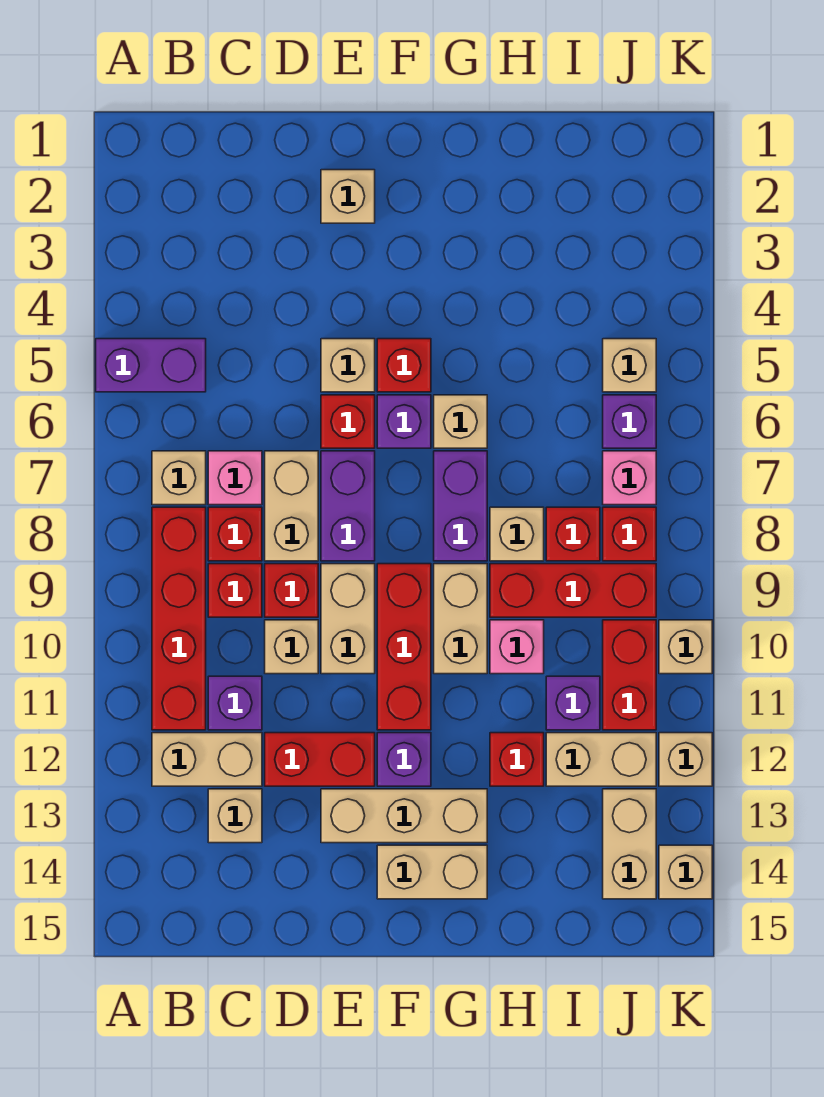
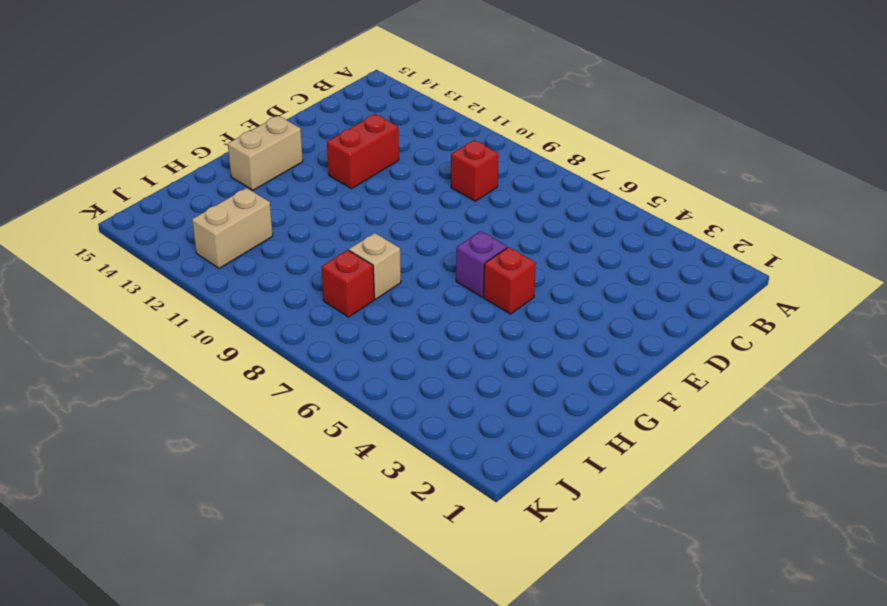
none -> purple brick A5:B5 level 1
none -> tan brick B7 level 1
none -> red brick B8:B11 level 1
none -> tan brick B12:C12 level 1

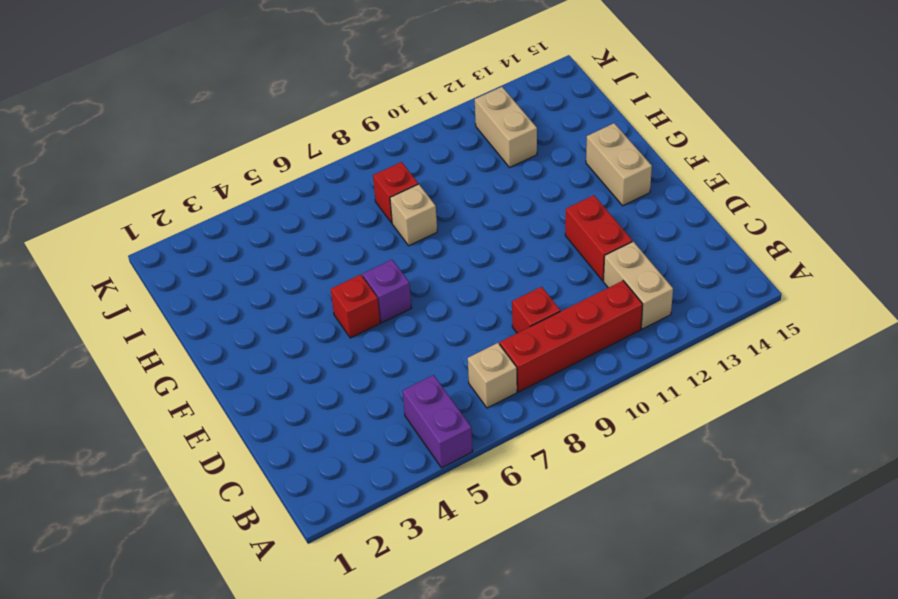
none -> pink brick C7 level 1
none -> red brick C8 level 1
none -> purple brick C11 level 1
none -> tan brick C13 level 1

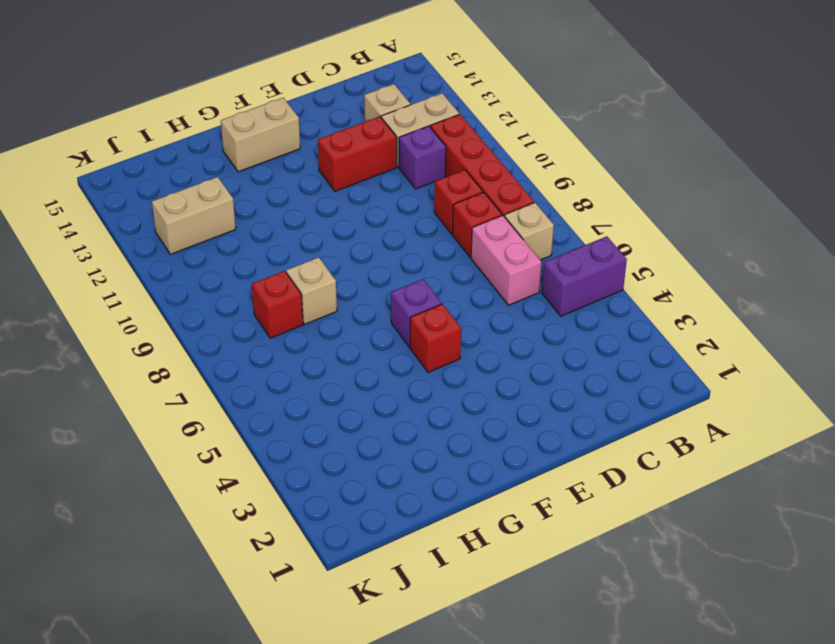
pink brick C6:C7 level 1 -> pink brick C7 level 1
none -> tan brick D7:D8 level 1
none -> red brick D9 level 1
none -> tan brick D10 level 1
none -> tan brick E2 level 1

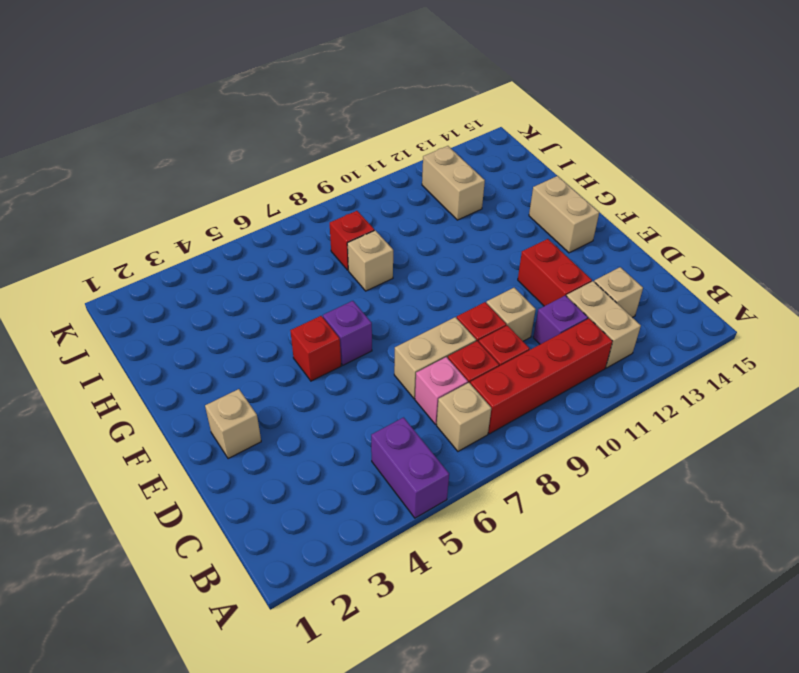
none -> tan brick E5 level 1
none -> red brick E6 level 1
none -> purple brick E7:E8 level 1
none -> tan brick E9:E10 level 1

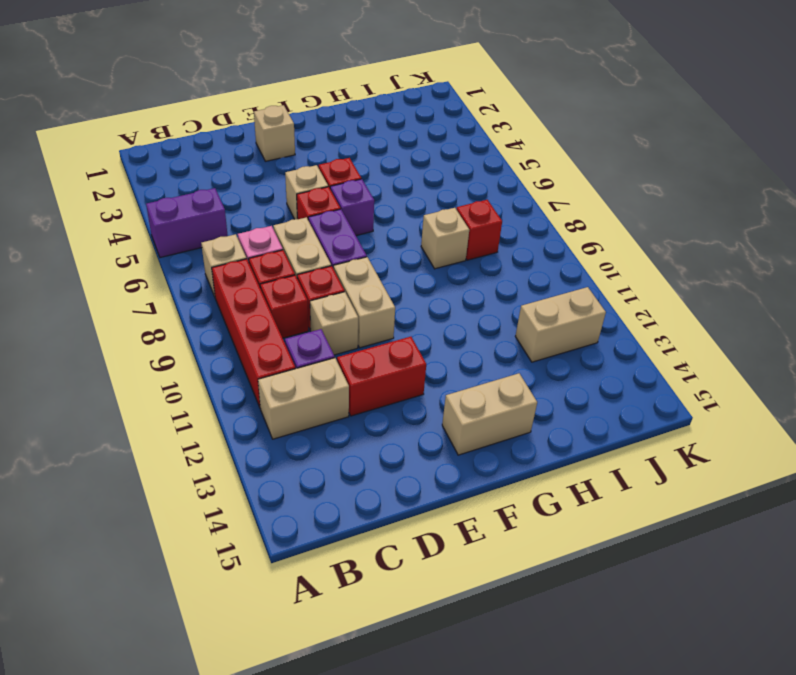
none -> tan brick C13 level 1
none -> tan brick E13:G13 level 1
none -> red brick F9:F11 level 1
none -> purple brick F12 level 1

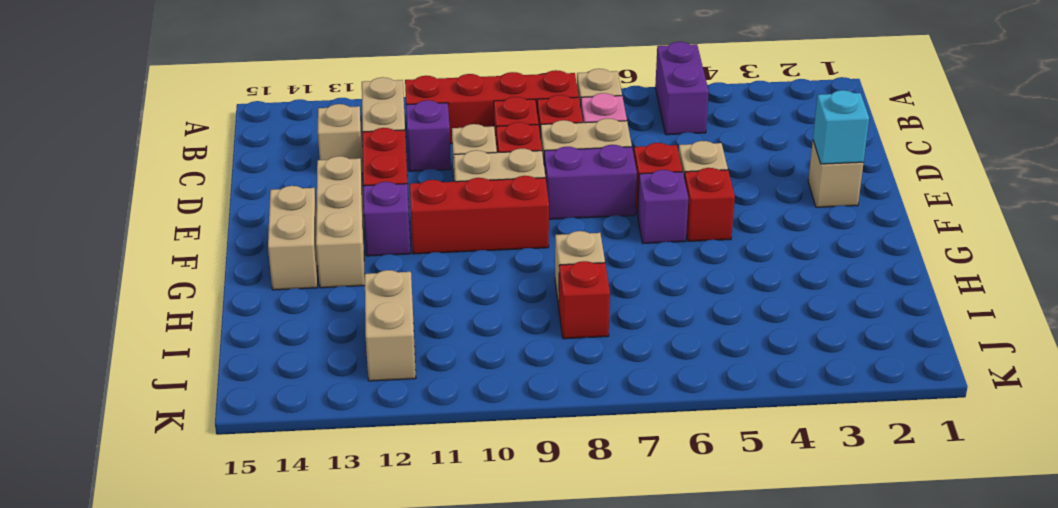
cyan brick E2 level 2 -> none
none -> tan brick G6 level 1
none -> purple brick G7:G8 level 1
none -> tan brick G9:G10 level 1
none -> red brick H9:J9 level 1

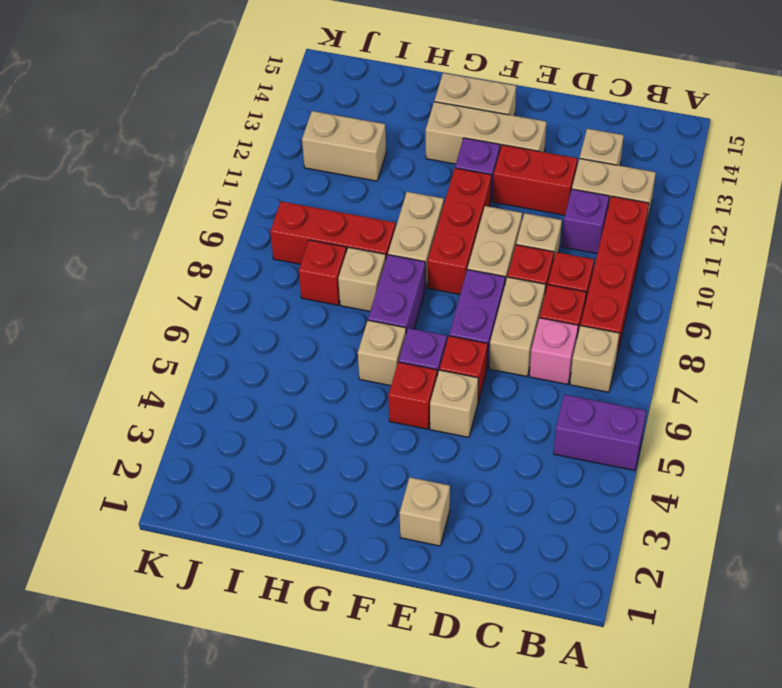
none -> pink brick H10 level 1
none -> red brick H12 level 1
none -> purple brick I11 level 1
none -> tan brick J5 level 1

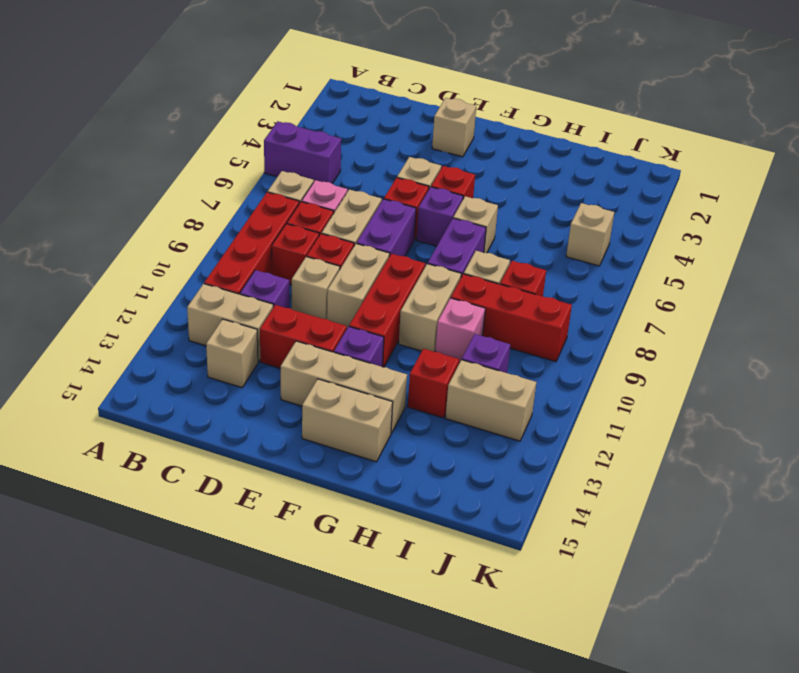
none -> purple brick J6 level 1
none -> pink brick J7 level 1
none -> red brick J8 level 1
none -> red brick J10:J11 level 1

